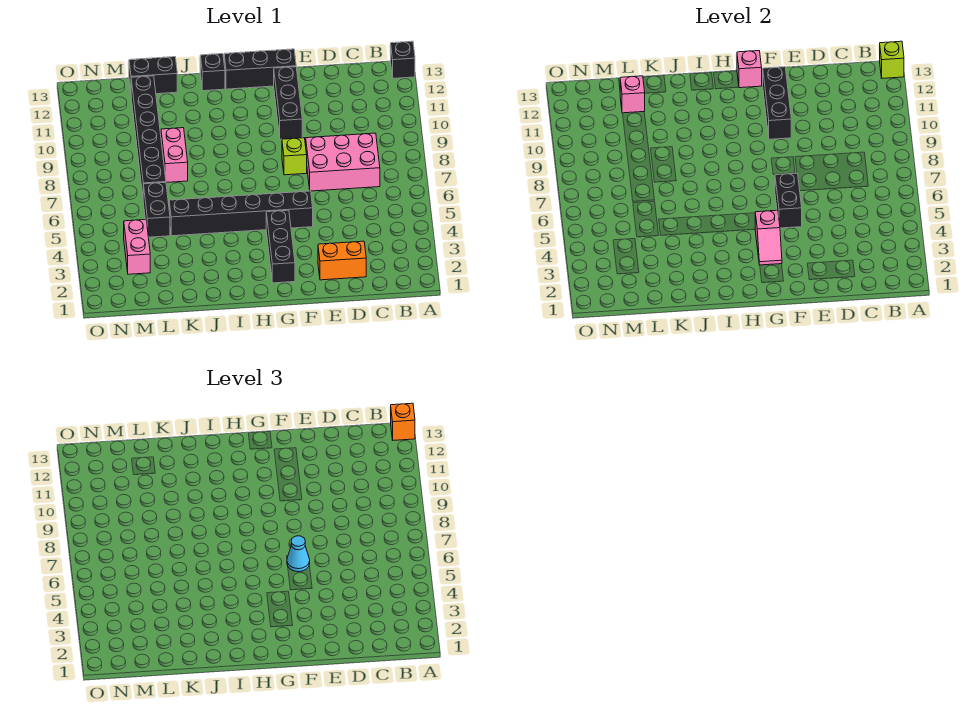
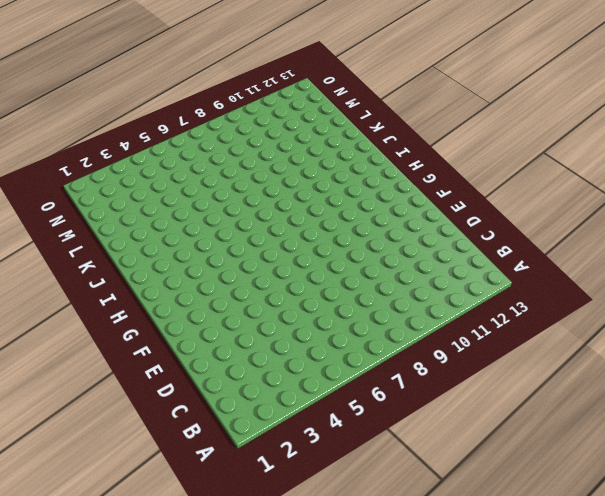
none -> black brick A13 level 1
none -> pink brick C7:E8 level 1
none -> orange brick D2:E2 level 1

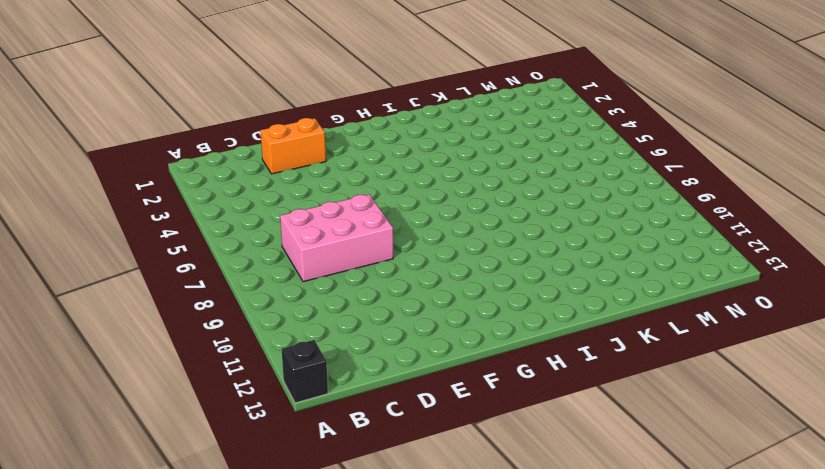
none -> black brick F5:K5 level 1
none -> lime brick F8 level 1
none -> black brick F10:F12 level 1

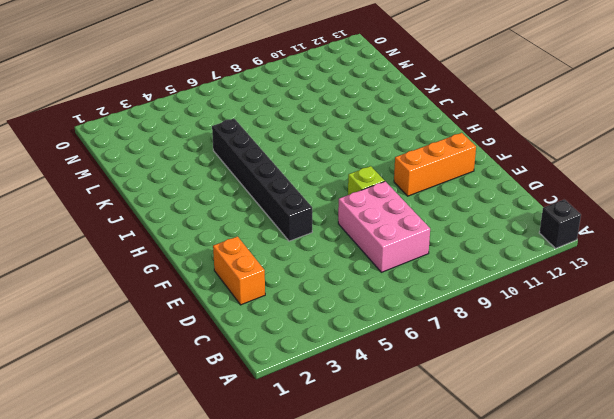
orange brick F10:F12 level 1 -> black brick F10:F12 level 1
none -> black brick F13:H13 level 1
none -> black brick G2:G4 level 1
none -> black brick I13 level 1

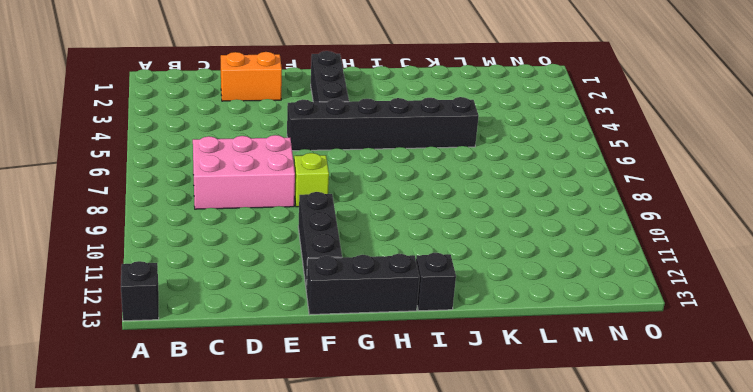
none -> pink brick K8:K9 level 1
none -> black brick K13:L13 level 1
none -> black brick L5:L6 level 1

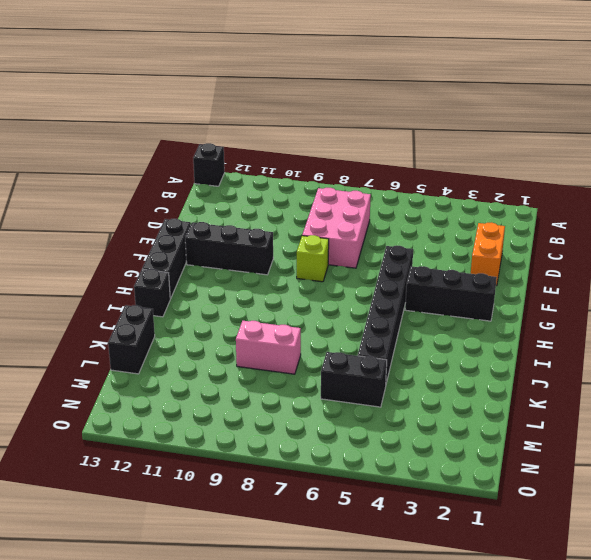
none -> black brick L7:L12 level 1
none -> pink brick M3:M4 level 1
none -> lime brick A13 level 2

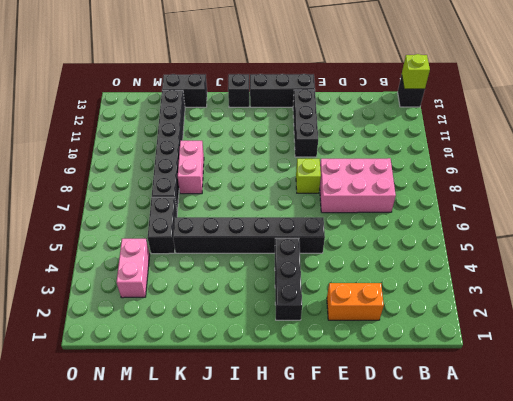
none -> black brick F5:F6 level 2
none -> black brick F10:F12 level 2
none -> pink slope G3:G4 level 2 top 4

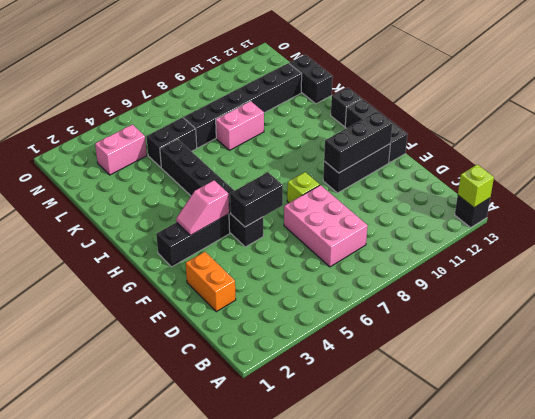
none -> pink brick G13 level 2
none -> pink brick L12 level 2
none -> orange brick A13 level 3

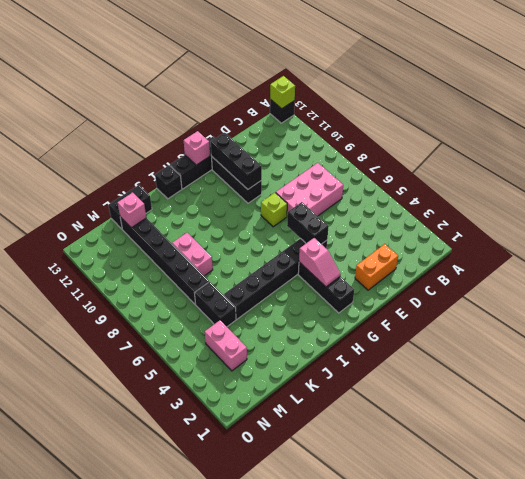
none -> orange brick A13 level 3
none -> cyan cone F6 level 3

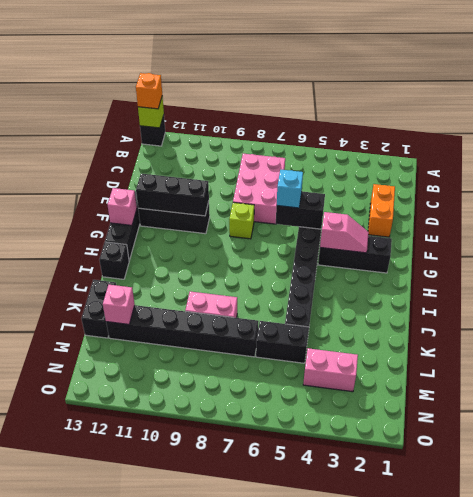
cyan brick F6 level 3 -> cyan cone F6 level 3

